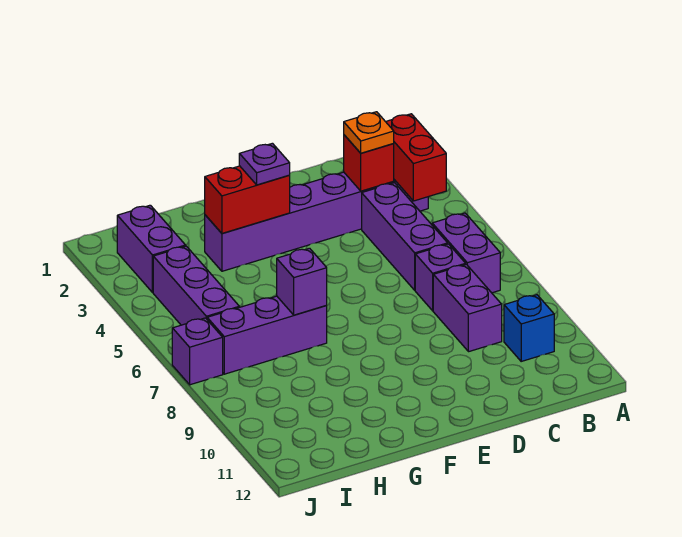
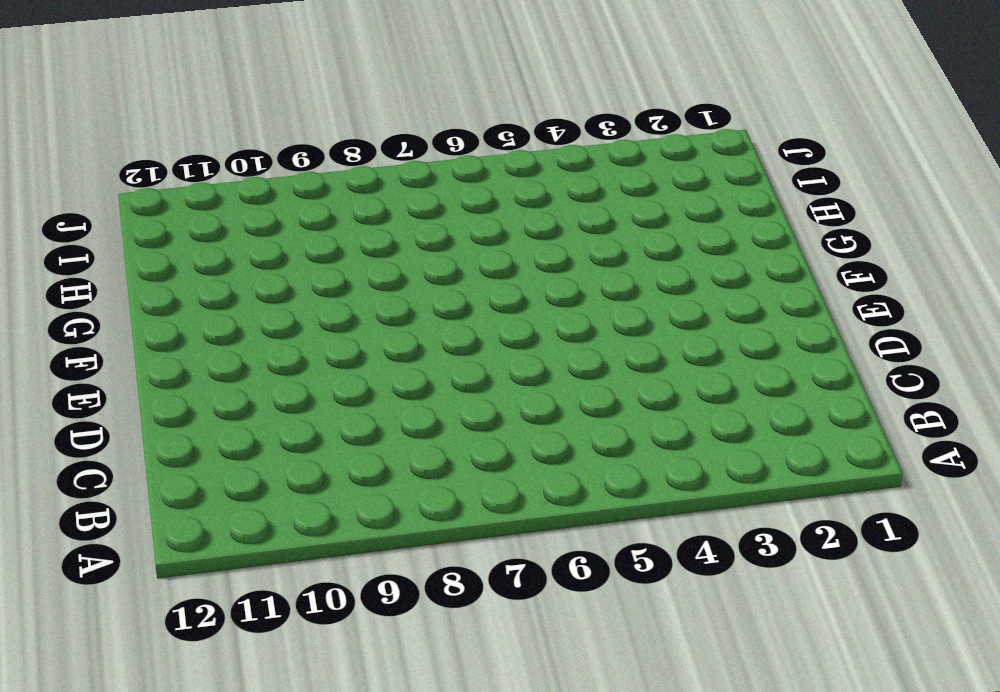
none -> purple brick B3:G3 level 1
none -> purple brick B6:B7 level 1
none -> blue brick B10 level 1

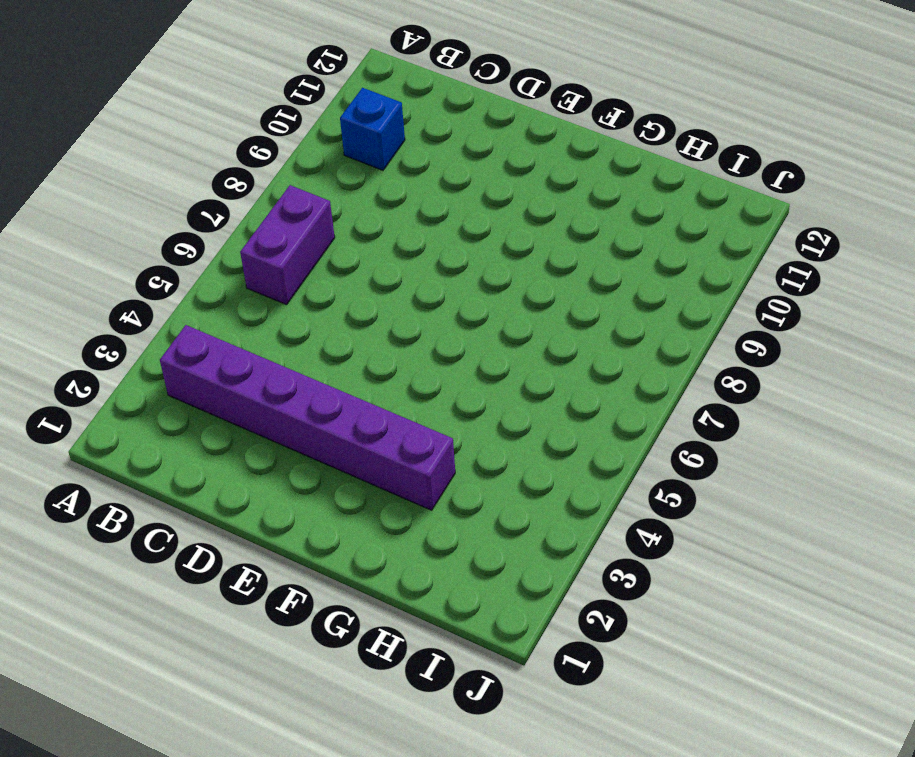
none -> purple brick C4:C6 level 1
none -> purple brick C7 level 1
none -> purple brick C8:C9 level 1

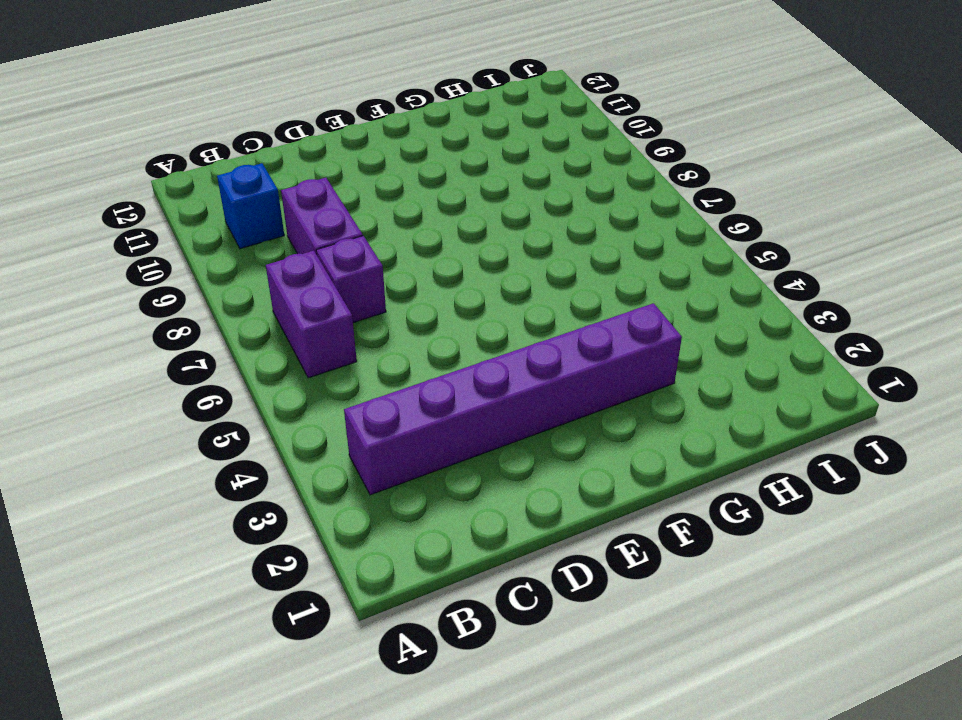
none -> purple brick C4:C6 level 1
none -> purple brick G7:I7 level 1
none -> purple brick I2:I3 level 1

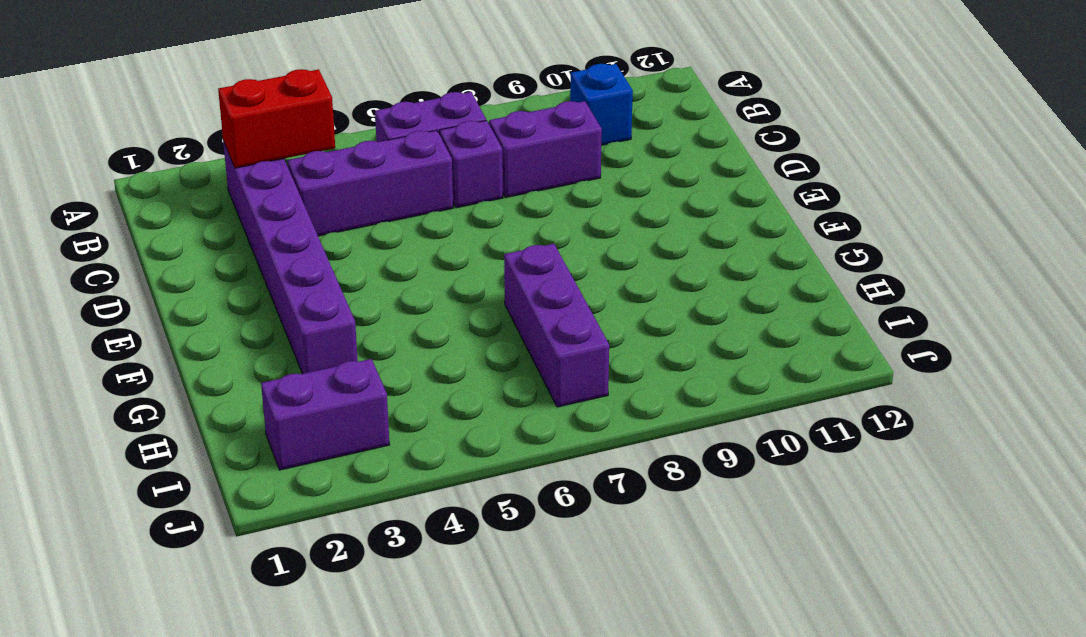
none -> purple brick I4:I6 level 1
none -> purple brick J7 level 1
none -> red brick C3 level 2

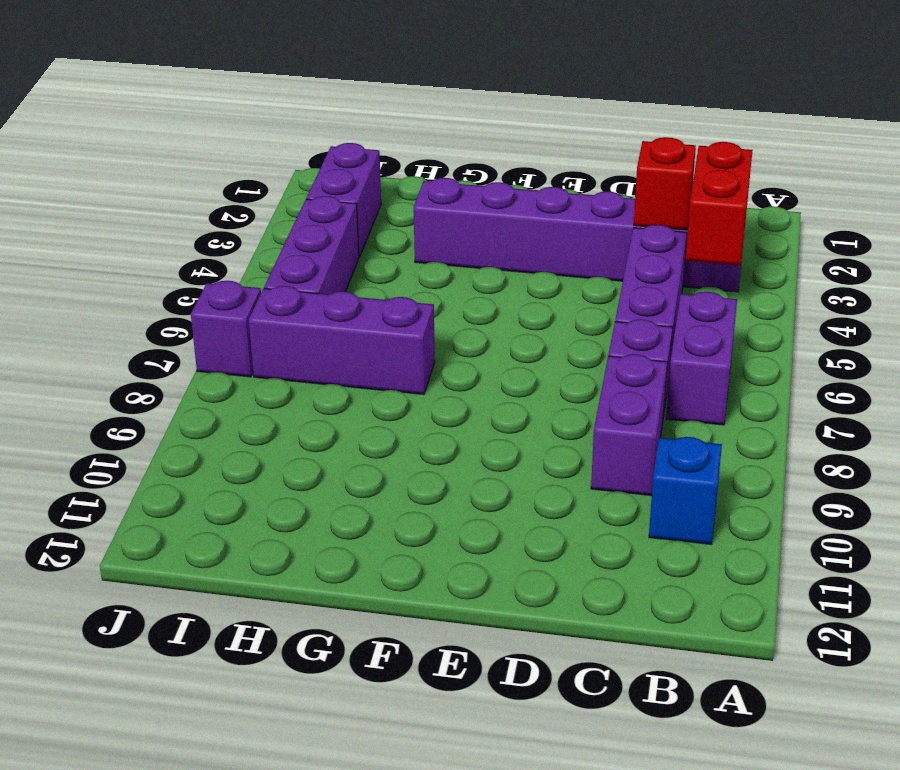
none -> red brick F3:G3 level 2
none -> purple brick G7 level 2
none -> orange plate C3 level 3

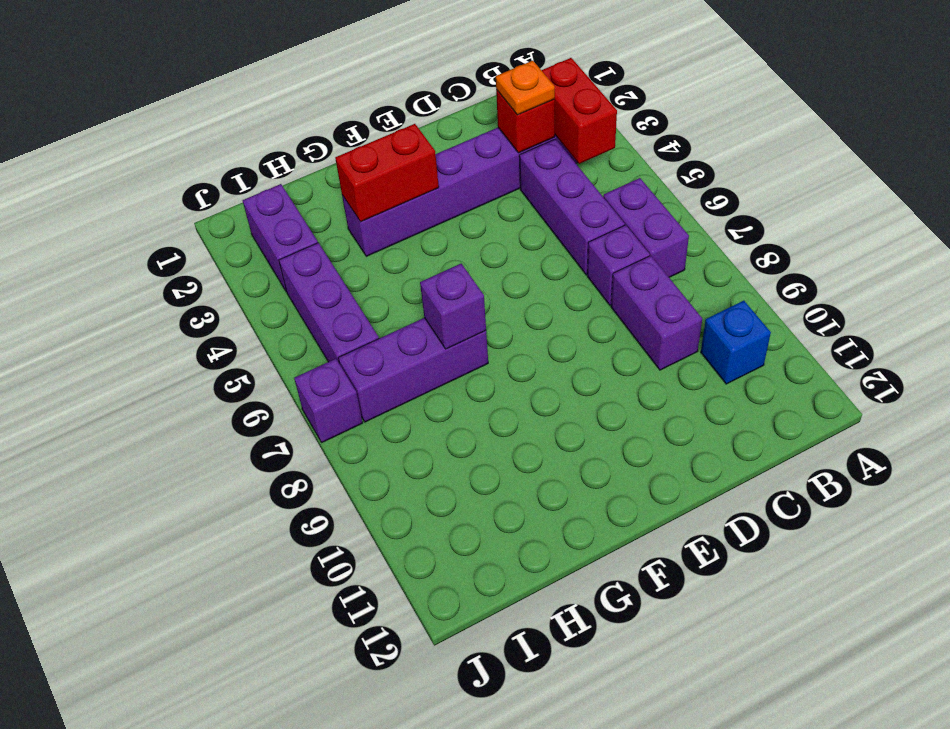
none -> purple plate F3 level 3

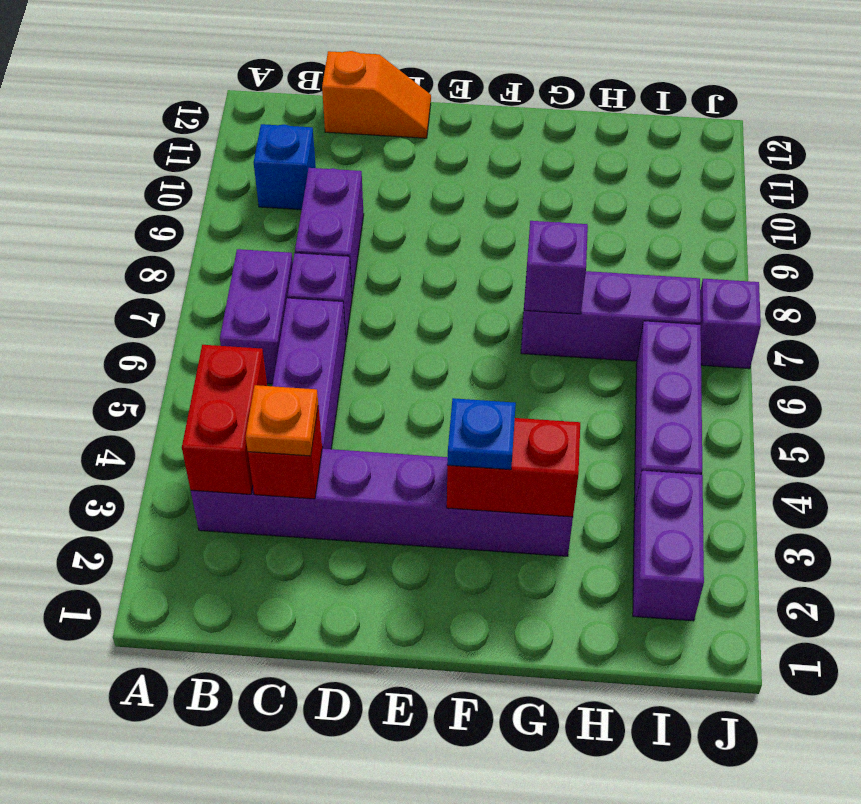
orange slope C12:D12 level 1 top C -> none
blue plate F3 level 3 -> purple plate F3 level 3

